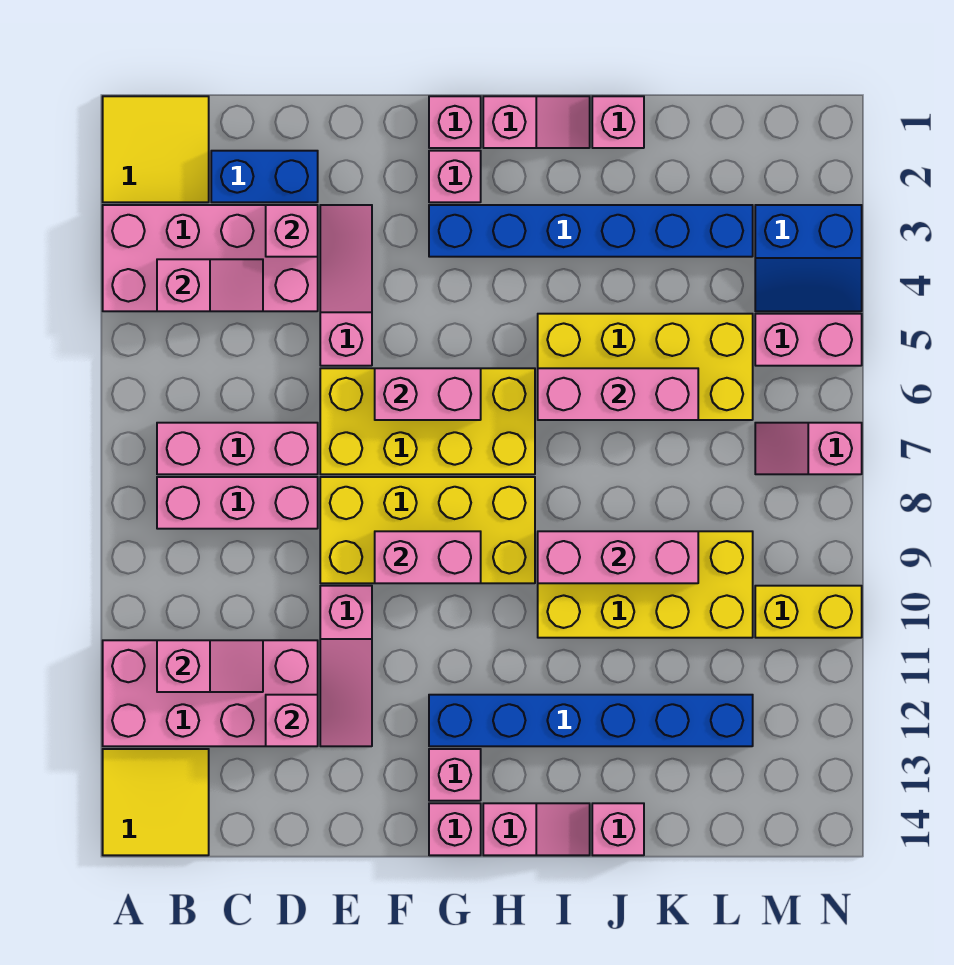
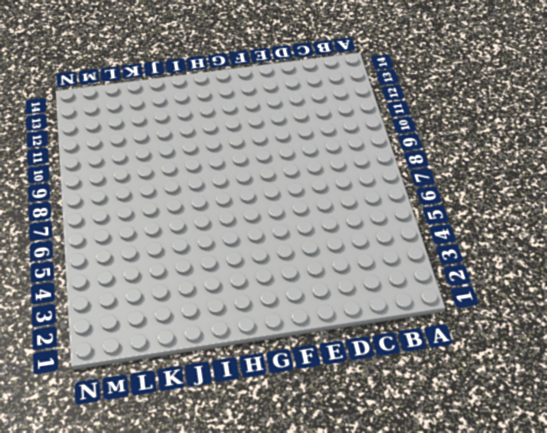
none -> yellow tile A1:B2 level 1
none -> pink brick A3:D4 level 1
none -> pink brick A11:D12 level 1
none -> yellow tile A13:B14 level 1

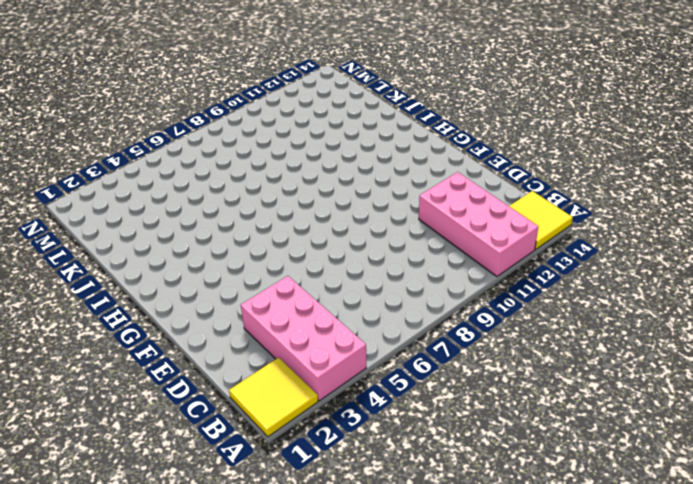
none -> pink brick B7:D7 level 1
none -> pink brick B8:D8 level 1
none -> blue brick C2:D2 level 1
none -> pink slope E3:E5 level 1 top 5

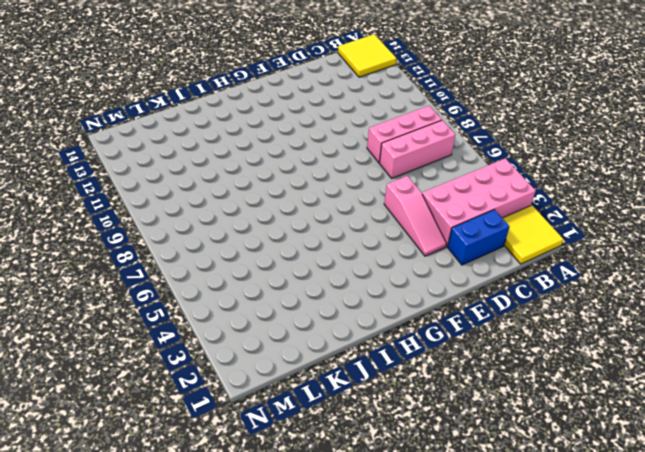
none -> pink brick A11:D12 level 1
none -> yellow brick E6:H7 level 1
none -> yellow brick E8:H9 level 1
none -> pink slope E10:E12 level 1 top 10

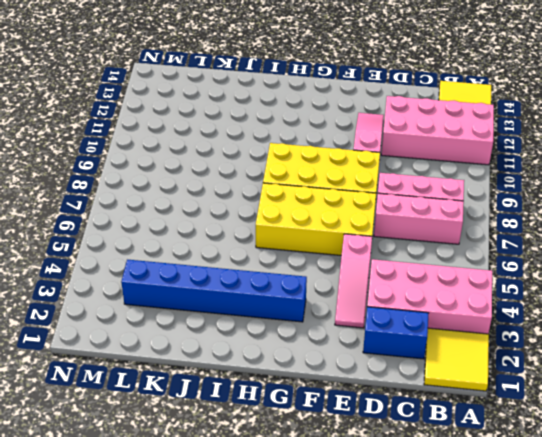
none -> pink brick G1 level 1
none -> pink brick G2 level 1
none -> blue brick G12:L12 level 1
none -> pink brick G13 level 1

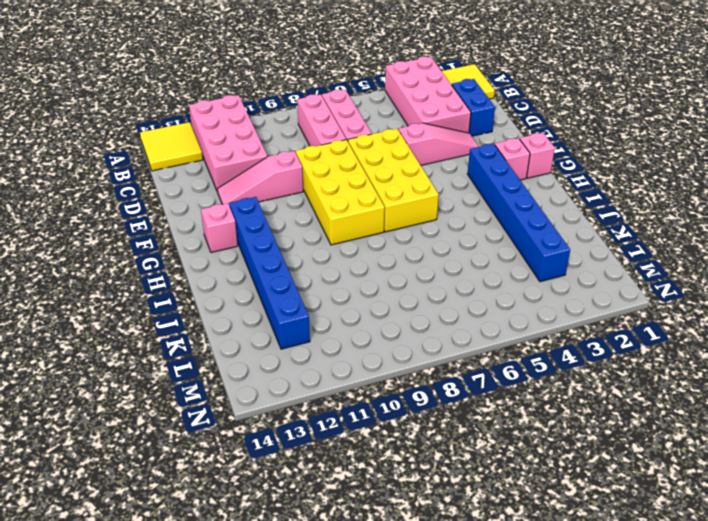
none -> pink brick G14 level 1
none -> pink slope H1:I1 level 1 top H
none -> pink slope H14:I14 level 1 top H
none -> yellow brick I5:L6 level 1

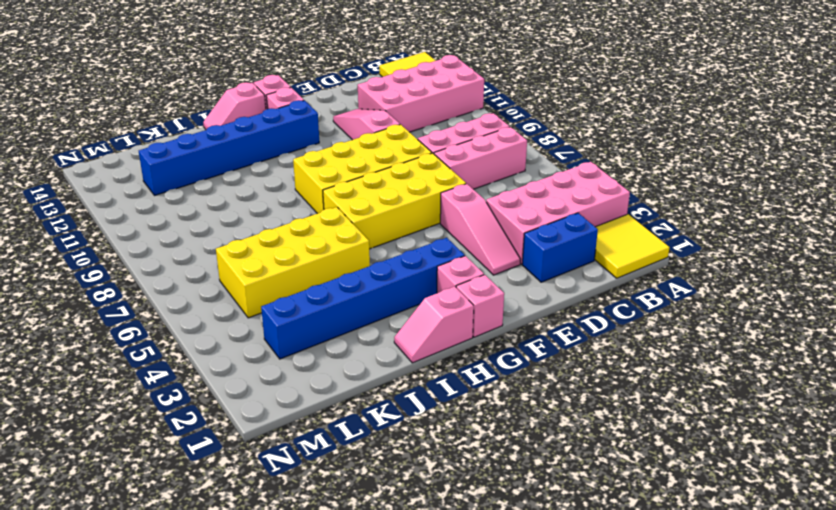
none -> yellow brick I9:L10 level 1
none -> pink brick J1 level 1
none -> pink brick J14 level 1
none -> blue slope M3:N4 level 1 top 3

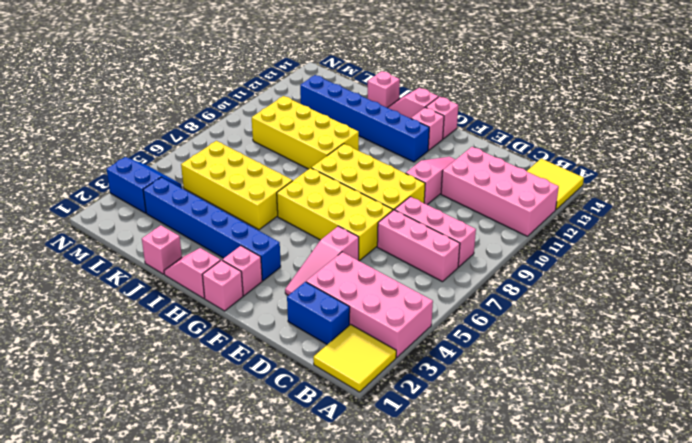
none -> pink brick M5:N5 level 1
none -> pink slope M7:N7 level 1 top N
none -> yellow brick M10:N10 level 1
none -> pink slope B4:C4 level 2 top B

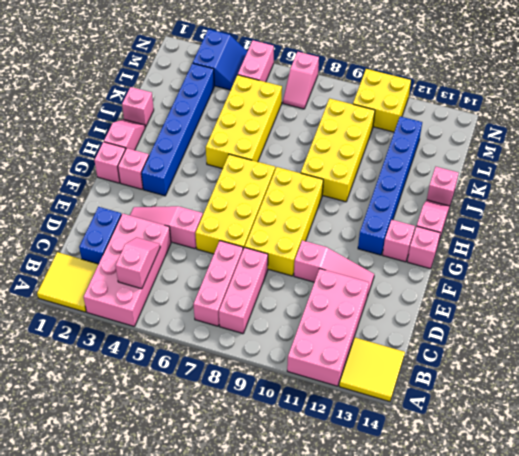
yellow brick M10:N11 level 1 -> yellow brick M10:N10 level 1
none -> pink slope B11:C11 level 2 top B
none -> pink brick D3 level 2
none -> pink brick D12 level 2
none -> pink brick F6:G6 level 2

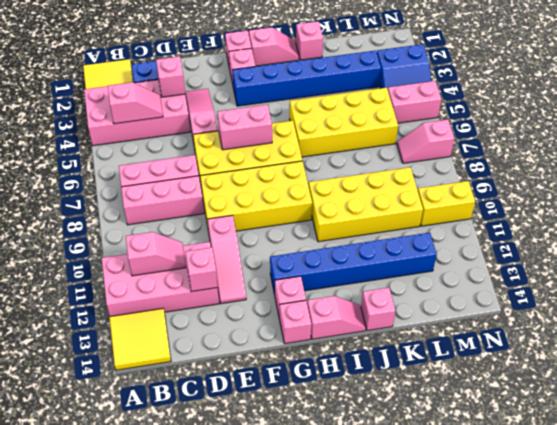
none -> pink brick F9:G9 level 2
none -> pink brick I6:K6 level 2
none -> pink brick I9:K9 level 2

